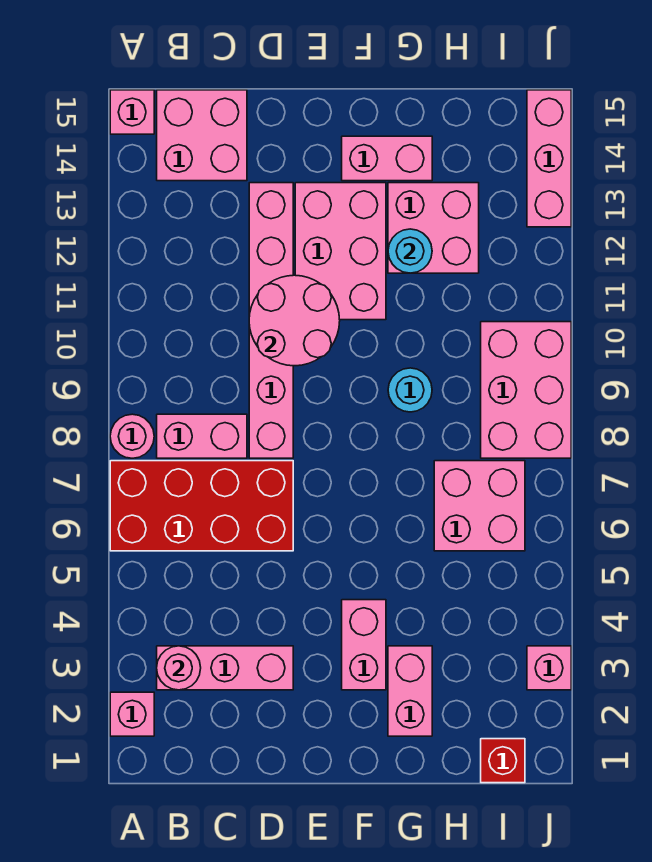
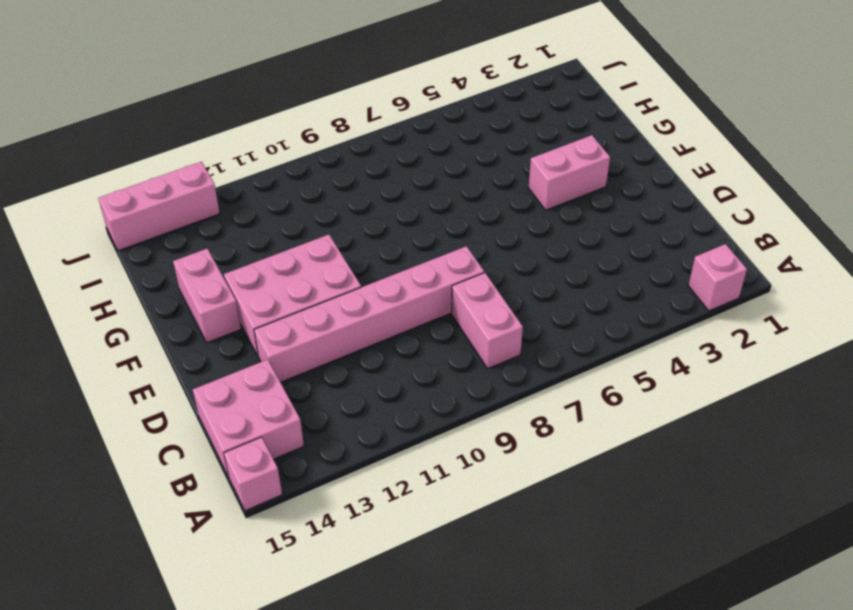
none -> red brick A6:D7 level 1
none -> pink round brick A8 level 1
none -> pink brick B3:D3 level 1

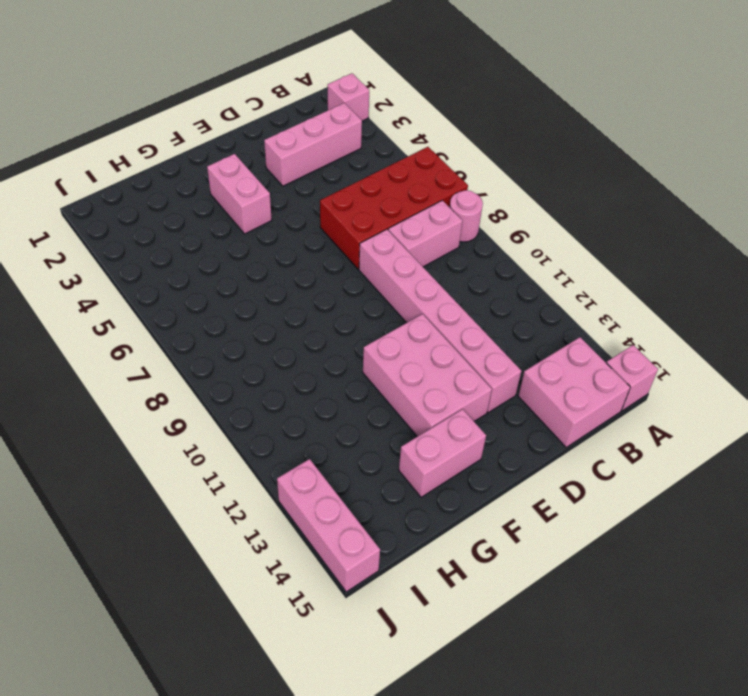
none -> pink brick G2:G3 level 1
none -> cyan round brick G9 level 1
none -> pink brick G12:H13 level 1

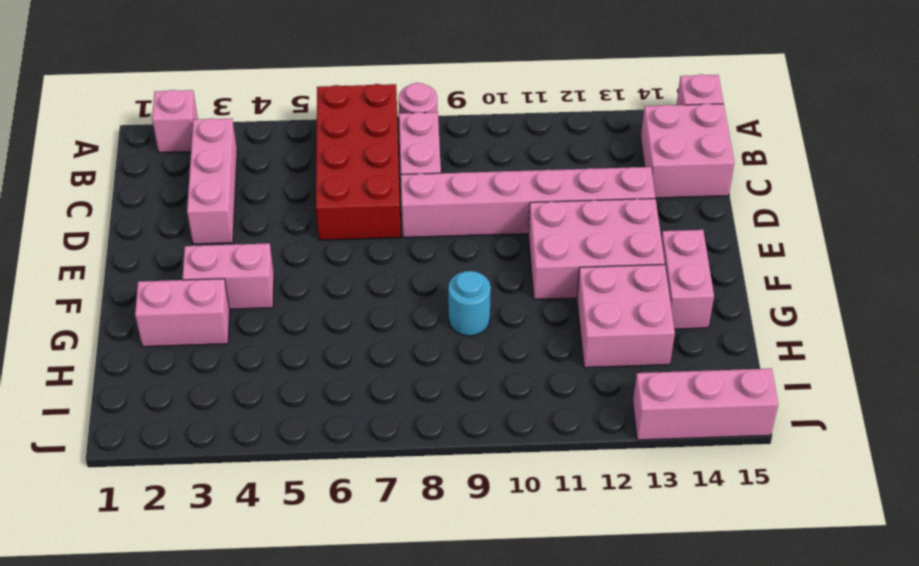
none -> pink brick H6:I7 level 1
none -> red brick I1 level 1
none -> pink brick I8:J10 level 1

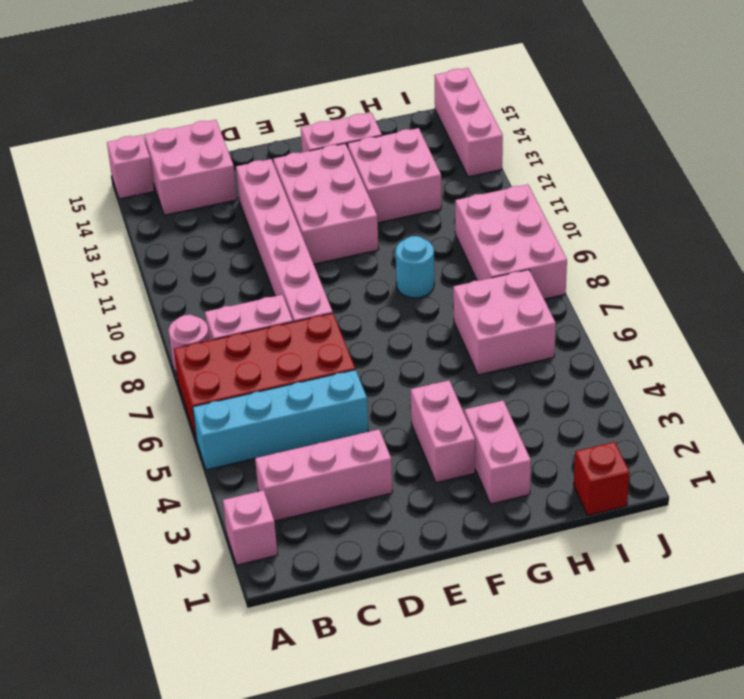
cyan brick A5:D5 level 1 -> none
none -> pink brick J3 level 1
none -> pink round brick B3 level 2
none -> pink round brick D10:E11 level 2

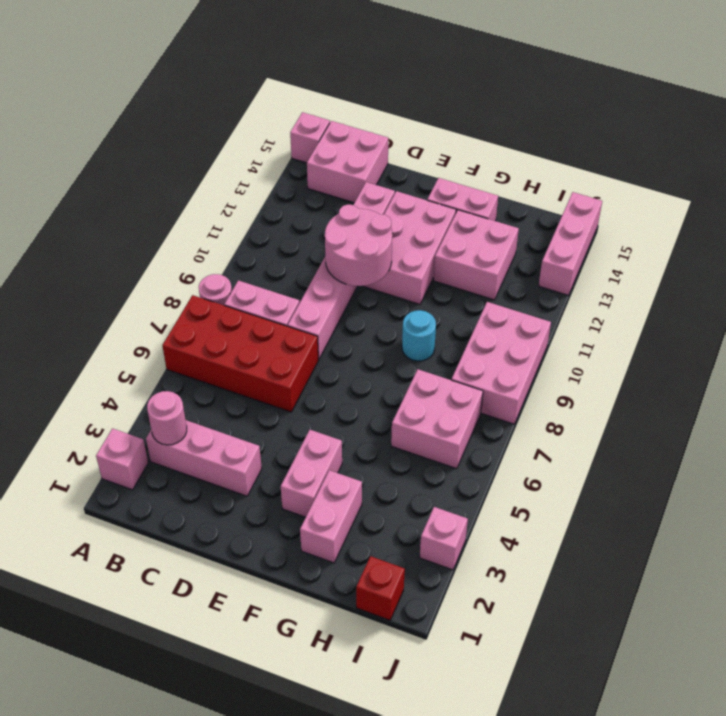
none -> cyan round brick G12 level 2

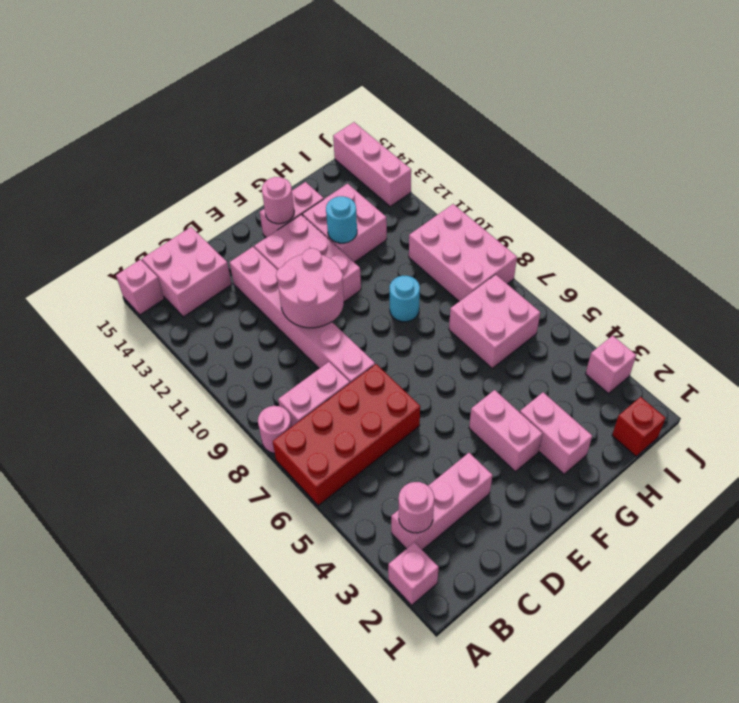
pink round brick F14 level 2 -> none

